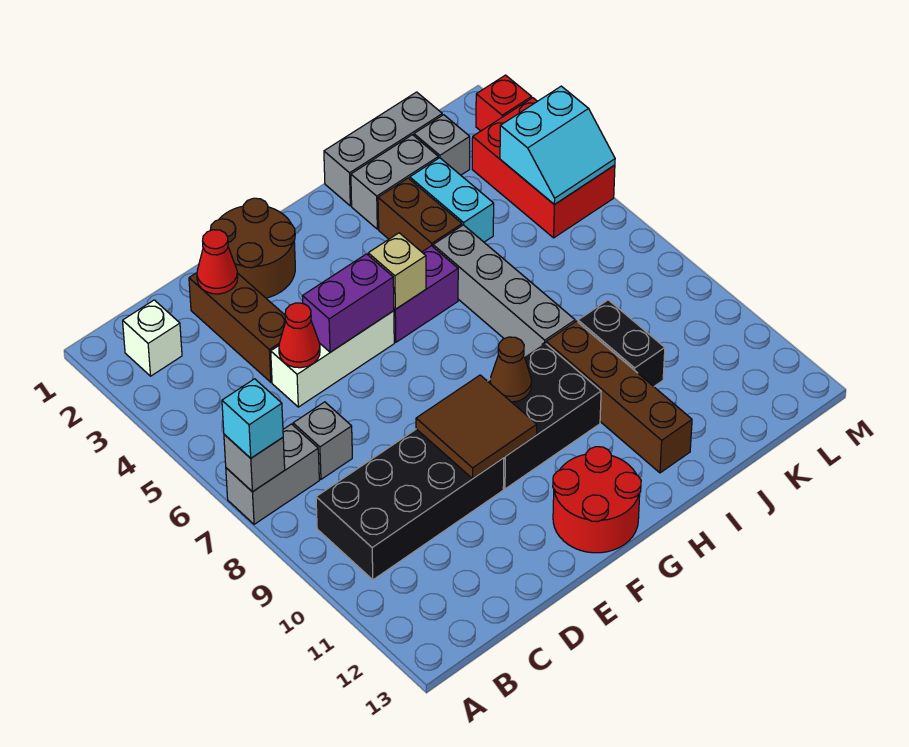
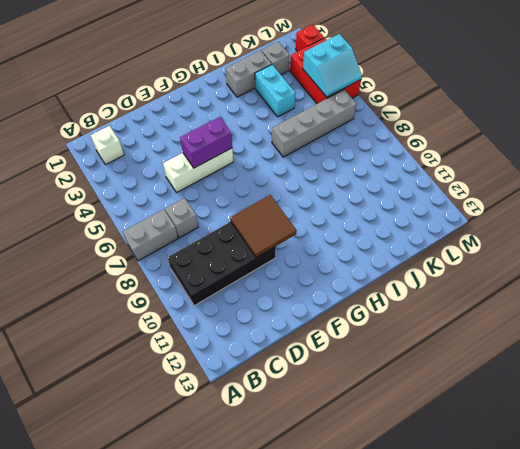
grey brick I6:L6 level 1 -> grey brick I5:I8 level 1
none -> brown brick D2:D4 level 1
none -> brown round brick E1:F2 level 1
none -> black brick F9:H10 level 1

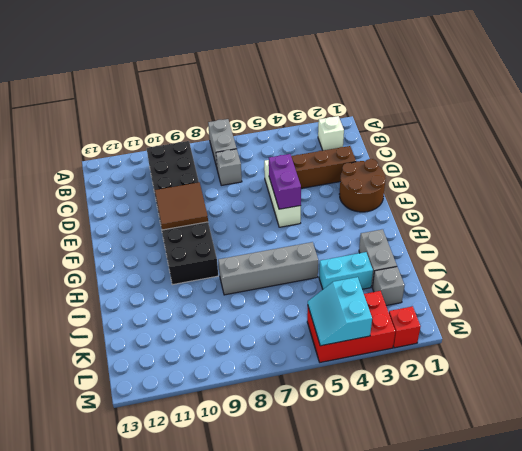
none -> red round brick F12:G13 level 1
none -> purple brick G5:H5 level 1
none -> grey brick I1:K1 level 1

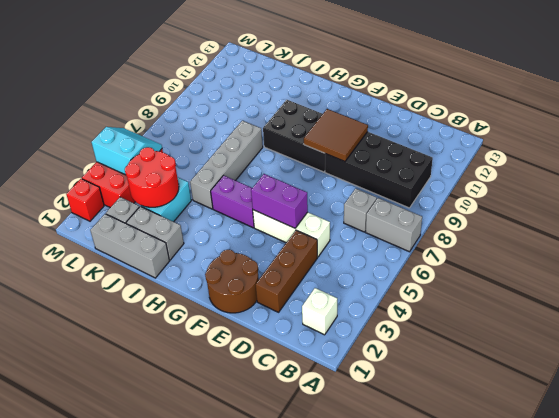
red round brick J3:K4 level 2 -> red round brick F12:G13 level 1
none -> brown brick I3:I4 level 1
none -> brown brick I9:I12 level 1
none -> black brick J9:J10 level 1

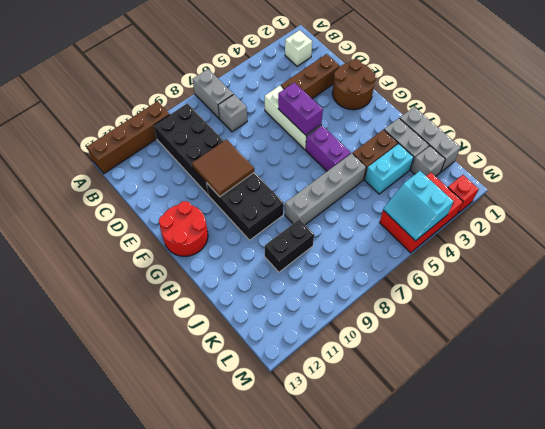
brown brick A10:A13 level 1 -> brown brick I9:I12 level 1
none -> grey brick A7 level 2
none -> red cone D2 level 2
none -> red cone D5 level 2

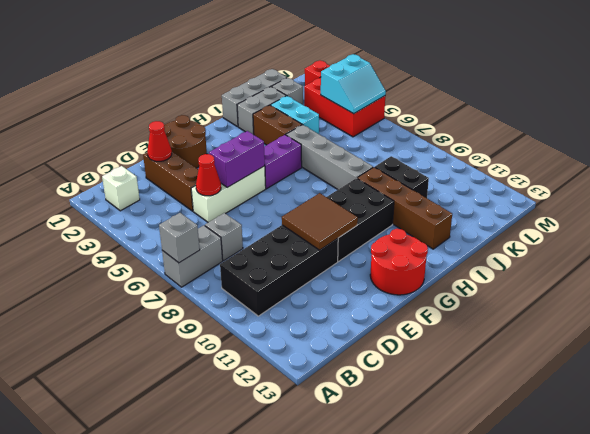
none -> tan brick G5 level 2
none -> brown cone G9 level 2
none -> cyan brick A7 level 3

